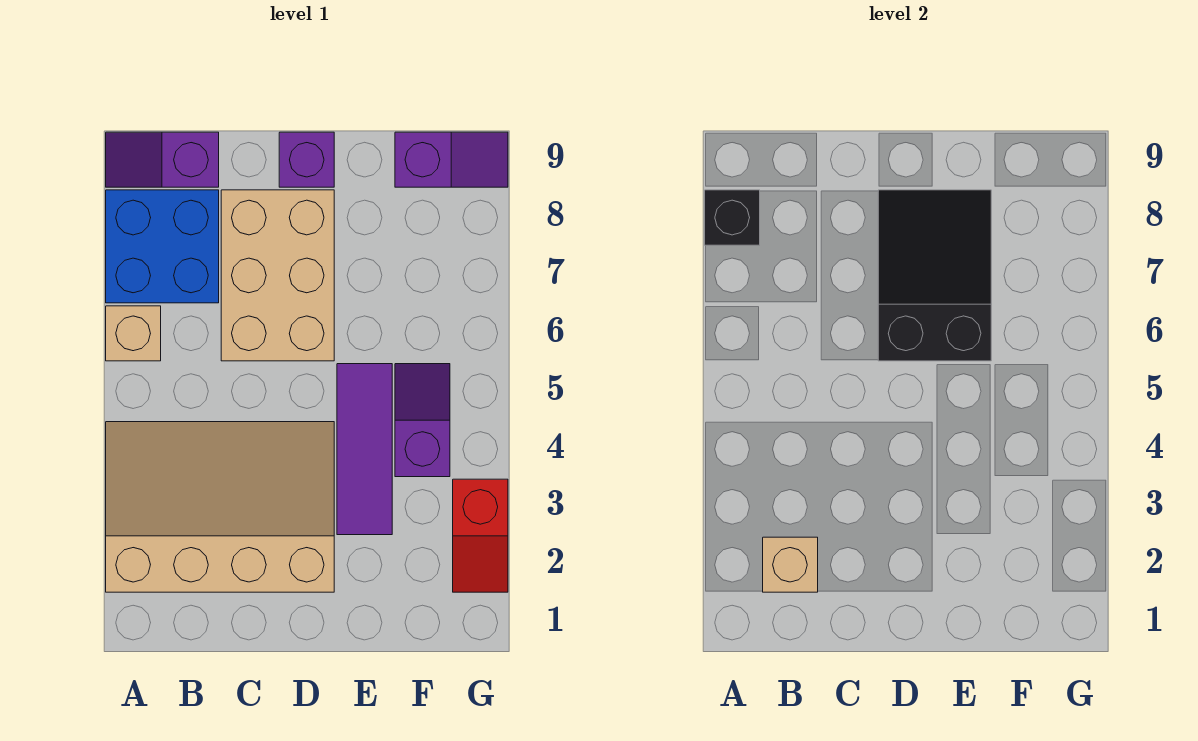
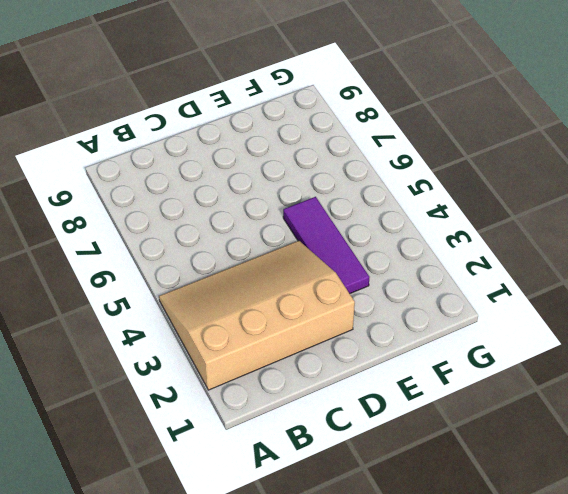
none -> tan brick A6 level 1
none -> blue brick A7:B8 level 1
none -> purple slope A9:B9 level 1 top B

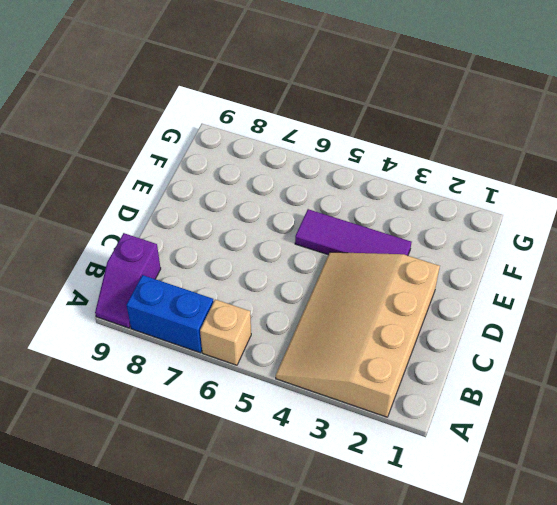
blue brick A7:A8 level 1 -> blue brick A7:B8 level 1
none -> tan brick C6:D8 level 1
none -> purple brick D9 level 1
none -> purple slope F4:F5 level 1 top 4

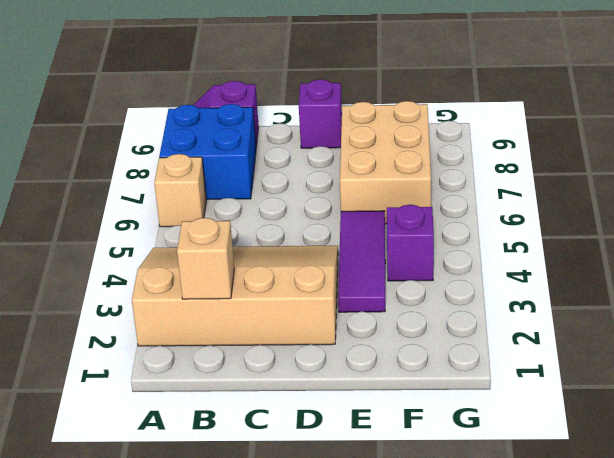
tan brick E6:F8 level 1 -> tan brick C6:D8 level 1
none -> purple slope F9:G9 level 1 top F
none -> red slope G2:G3 level 1 top 3
none -> black brick A8 level 2

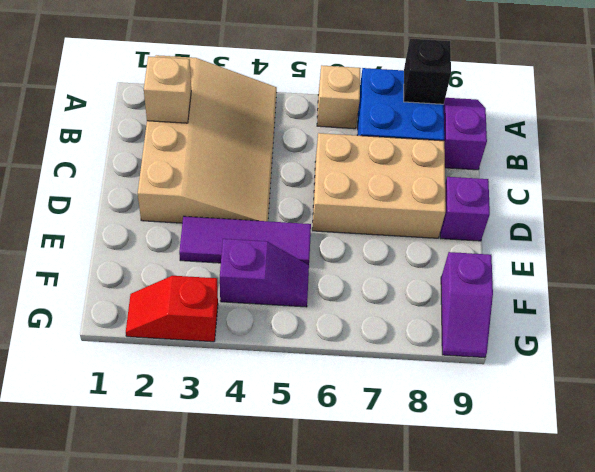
none -> black slope D6:E8 level 2 top 6

